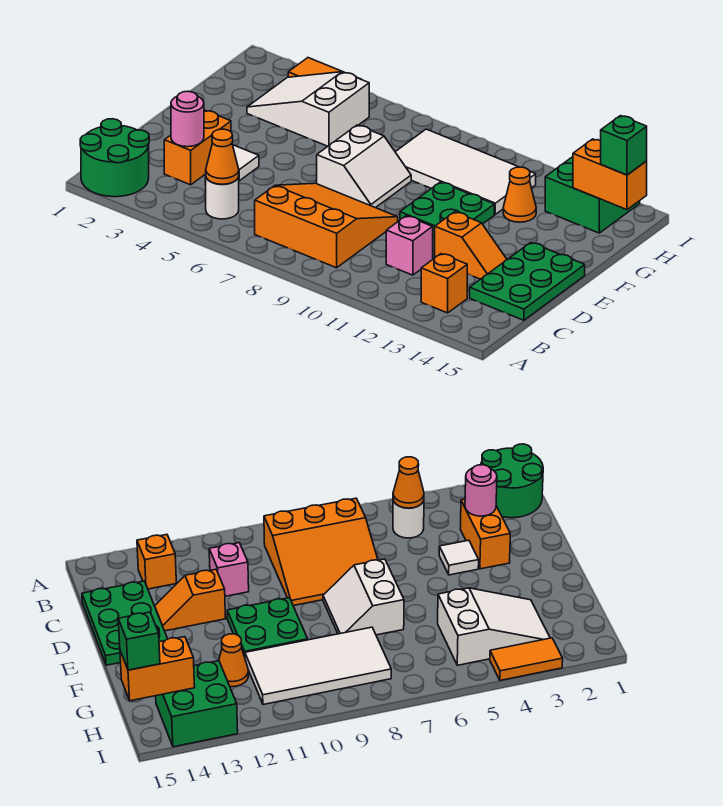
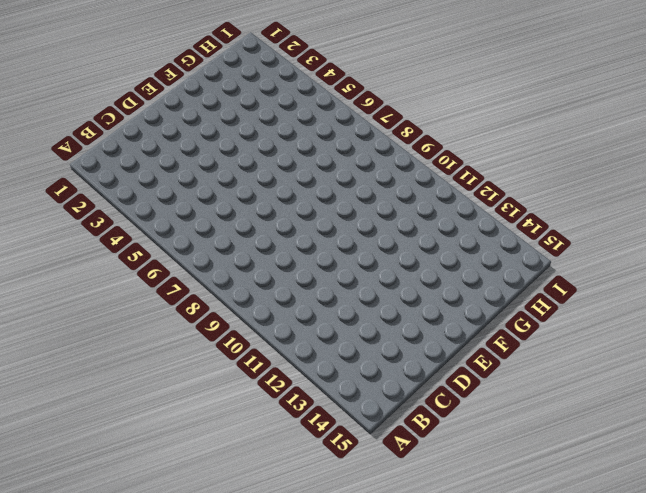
none -> green round brick A1:B2 level 1
none -> white round brick B5 level 1
none -> orange slope B7:D9 level 1 top B

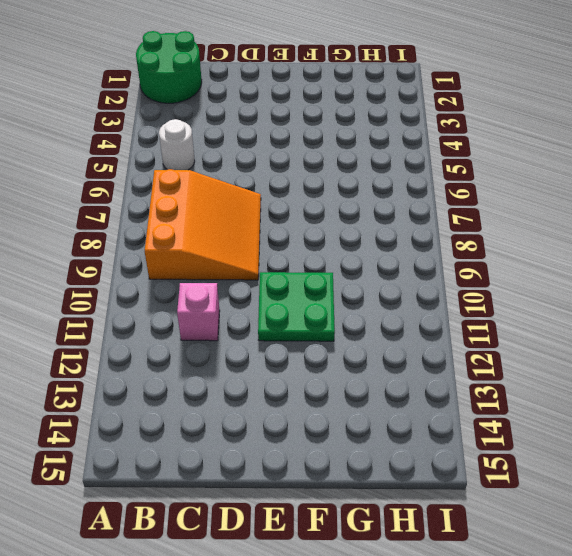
none -> orange brick B13 level 1
none -> orange brick C3:D3 level 1
none -> green plate C14:E15 level 1

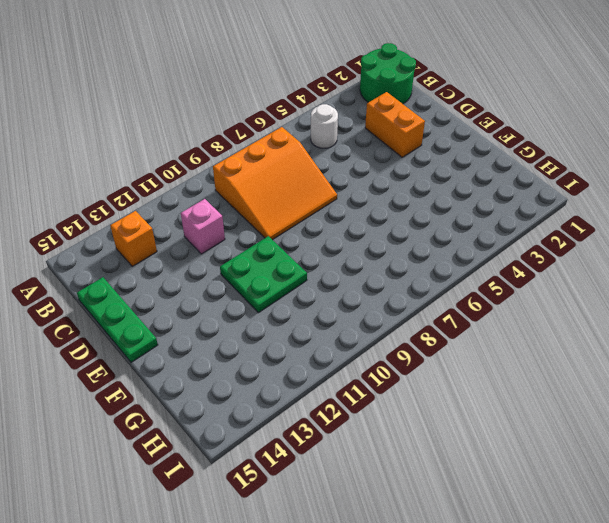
green plate C15:E15 level 1 -> green plate C14:E15 level 1
none -> white tile D4 level 1
none -> orange slope D12:D13 level 1 top 12
none -> white slope E7:F8 level 1 top 7

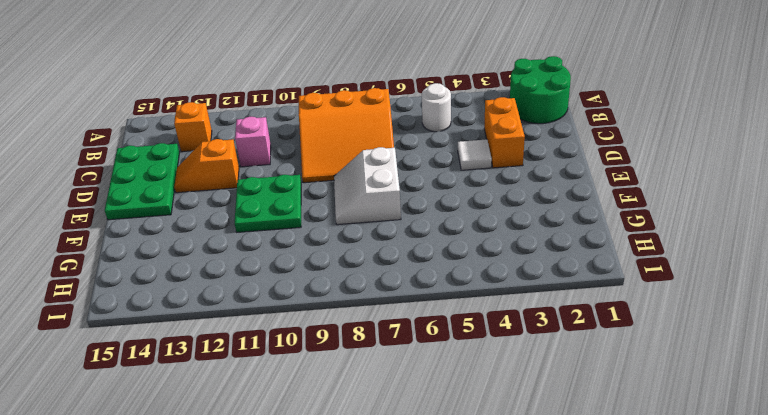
none -> white slope G3:H5 level 1 top 5
none -> white tile G8:H11 level 1
none -> orange cone G12 level 1

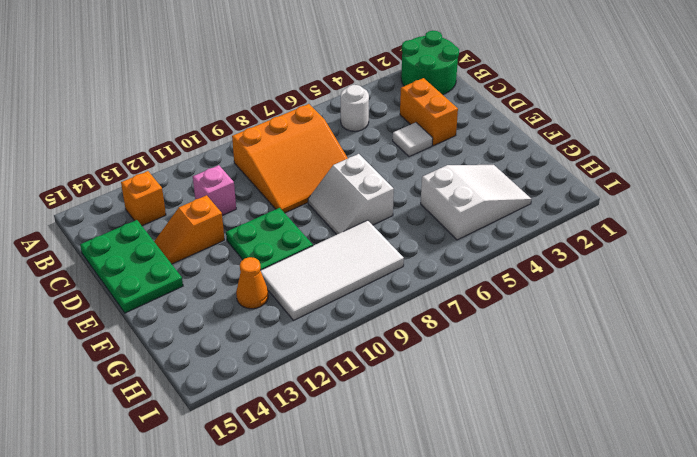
none -> green brick H13:I14 level 1
none -> orange tile I3:I4 level 1
none -> orange cone B5 level 2

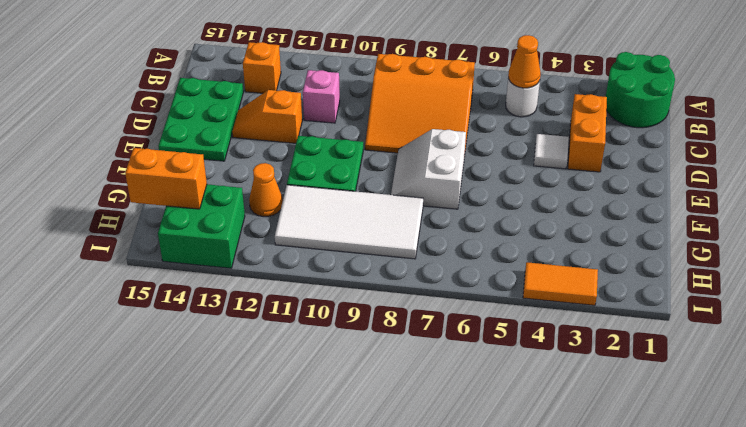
none -> white slope G3:H5 level 1 top 5
none -> pink round brick C3 level 2
none -> green brick H15 level 3

